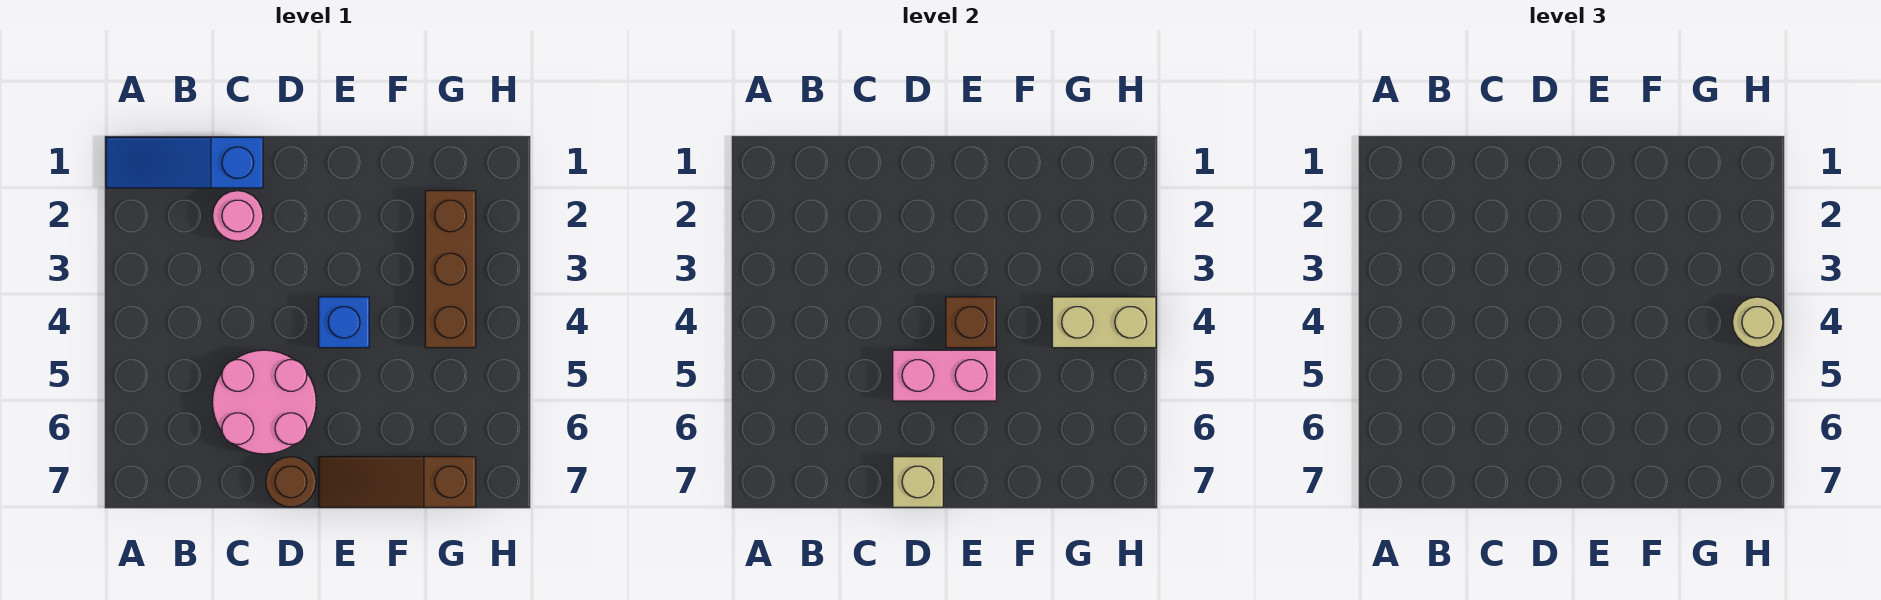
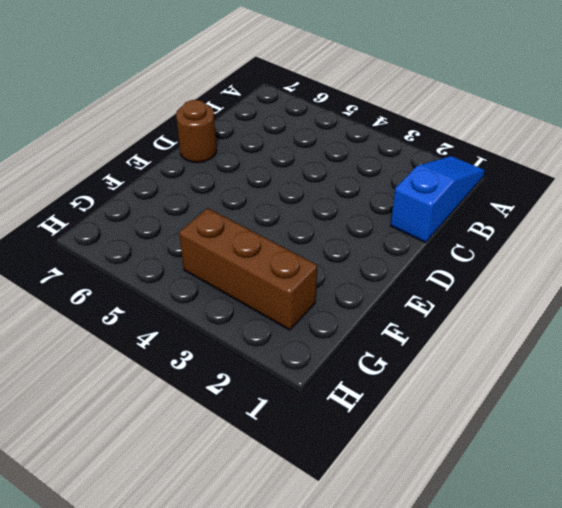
none -> pink round brick C2 level 1
none -> pink round brick C5:D6 level 1
none -> blue brick E4 level 1

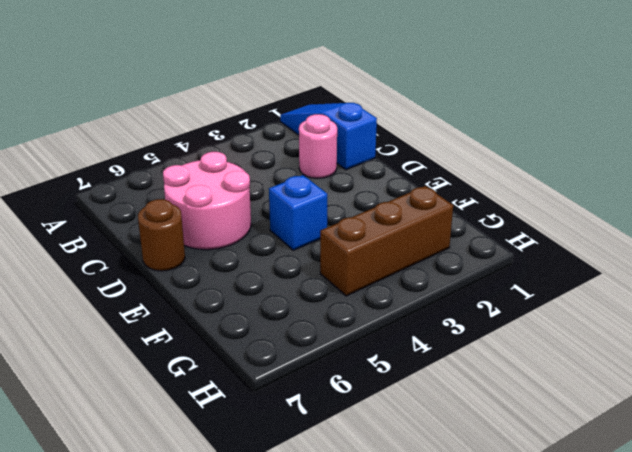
none -> brown slope E7:G7 level 1 top G
none -> pink brick D5:E5 level 2
none -> tan brick D7 level 2

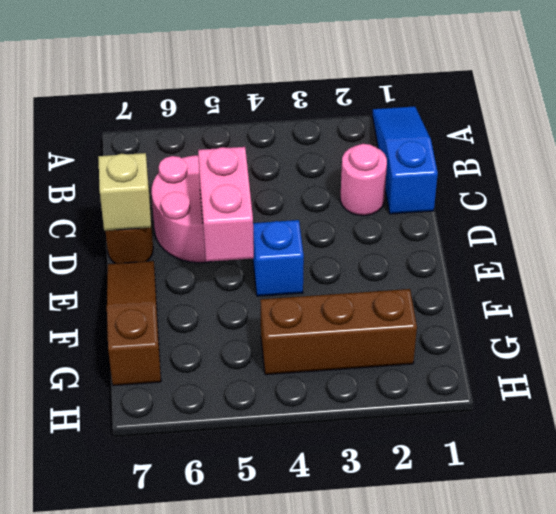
none -> brown brick E4 level 2
none -> tan brick G4:H4 level 2
none -> tan round brick H4 level 3

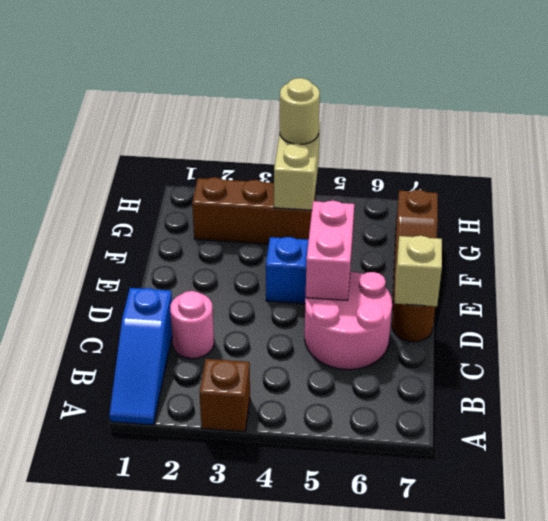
brown brick A3 level 1 -> brown brick E4 level 2

